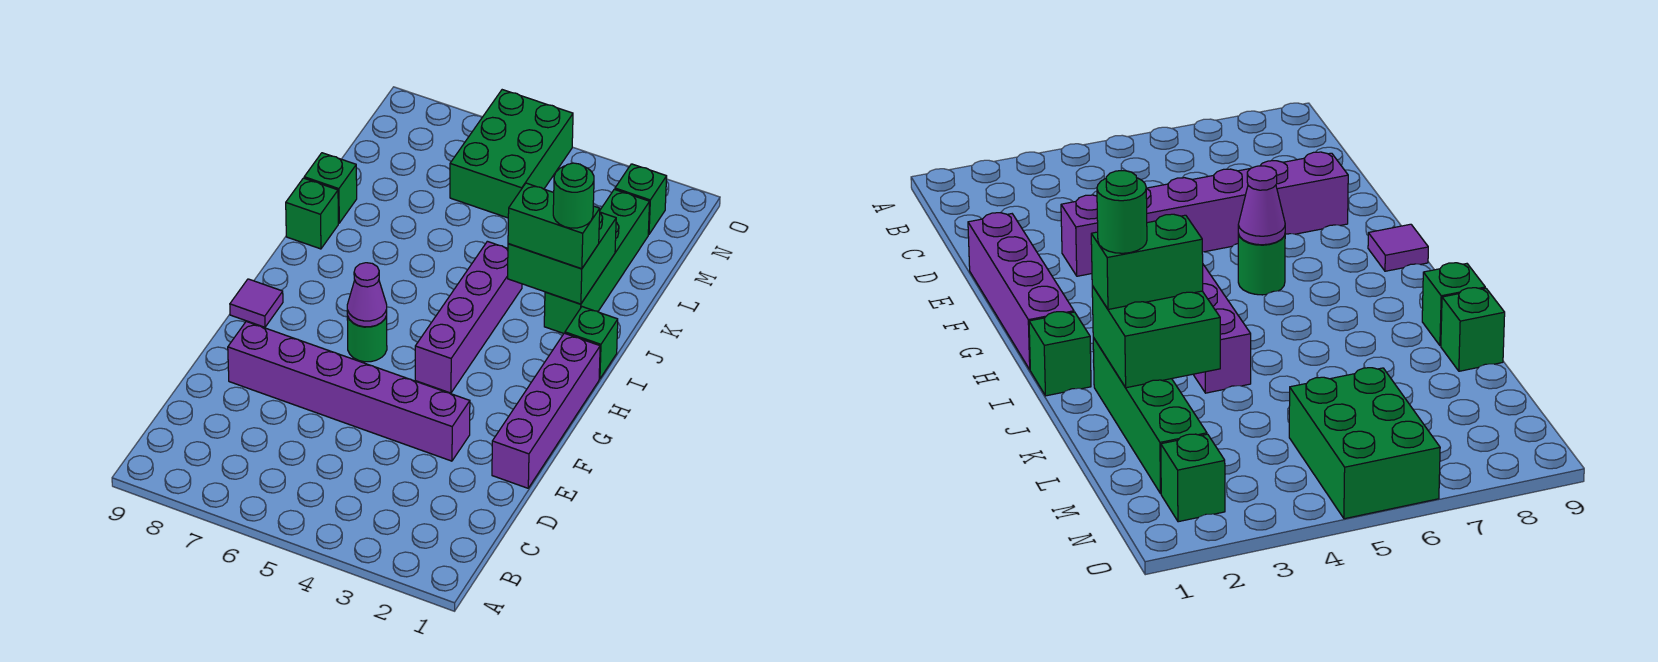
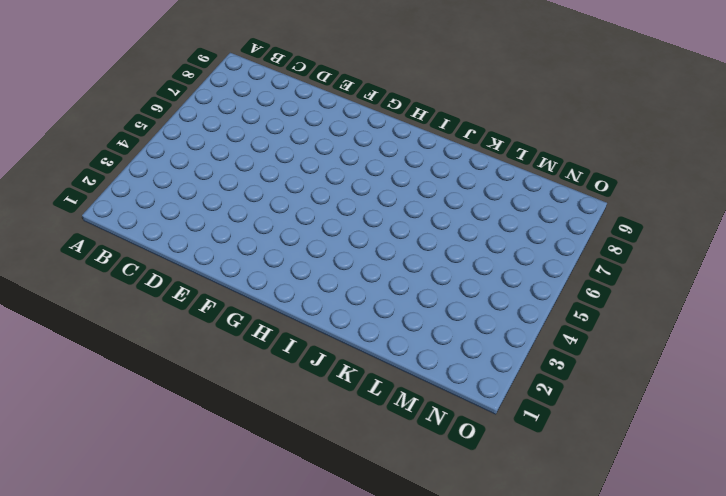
none -> purple brick E1:H1 level 1
none -> purple brick E3:E8 level 1
none -> purple brick G4:J4 level 1

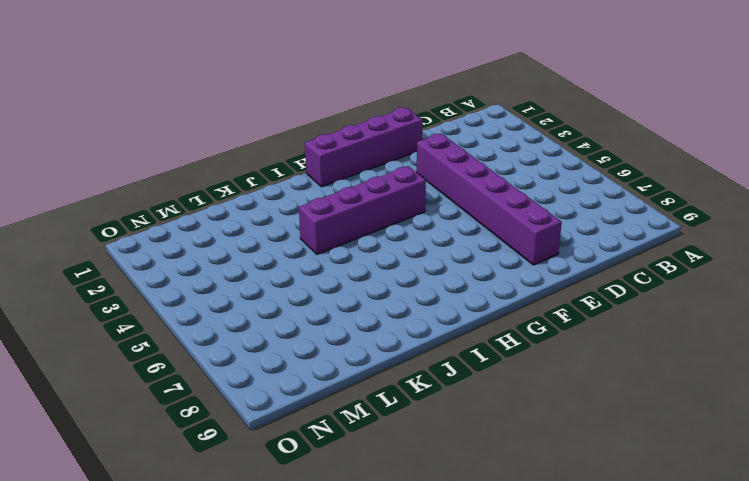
none -> green round brick G6 level 1
none -> purple tile G9 level 1
none -> green brick I1 level 1

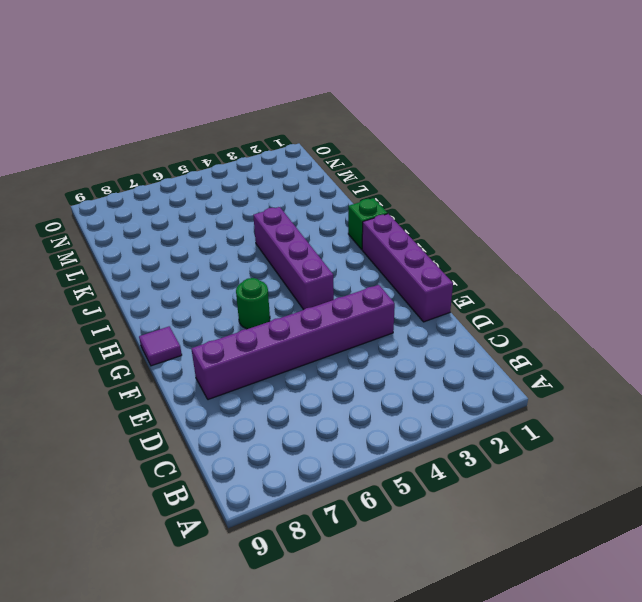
none -> green brick J2:M2 level 1
none -> green brick J9 level 1
none -> green brick K9 level 1

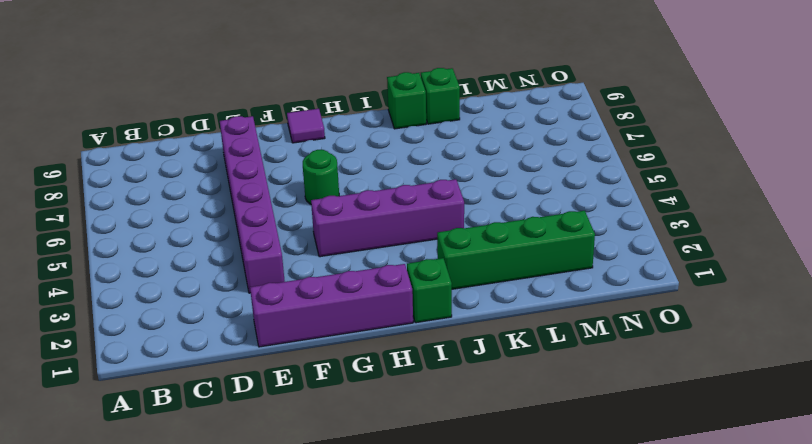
none -> green brick M5:O6 level 1
none -> green brick N2 level 1
none -> purple cone G6 level 2

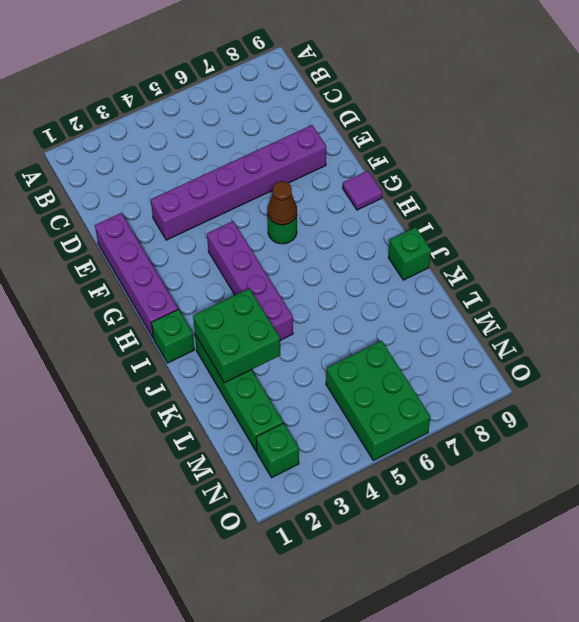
brown cone G6 level 2 -> purple cone G6 level 2
none -> green brick K9 level 1
none -> green brick J2:J3 level 3
none -> green round brick J2 level 4

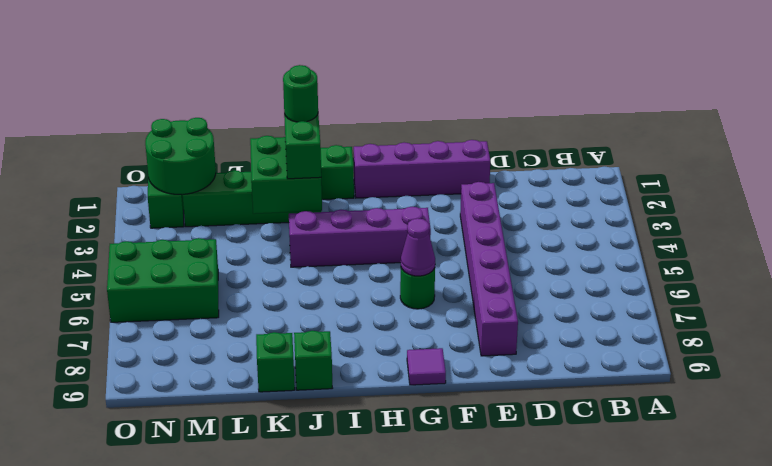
green round brick M1:N2 level 2 -> none

